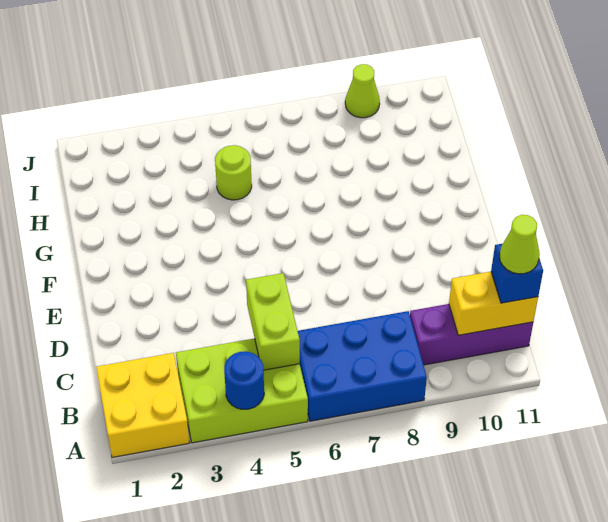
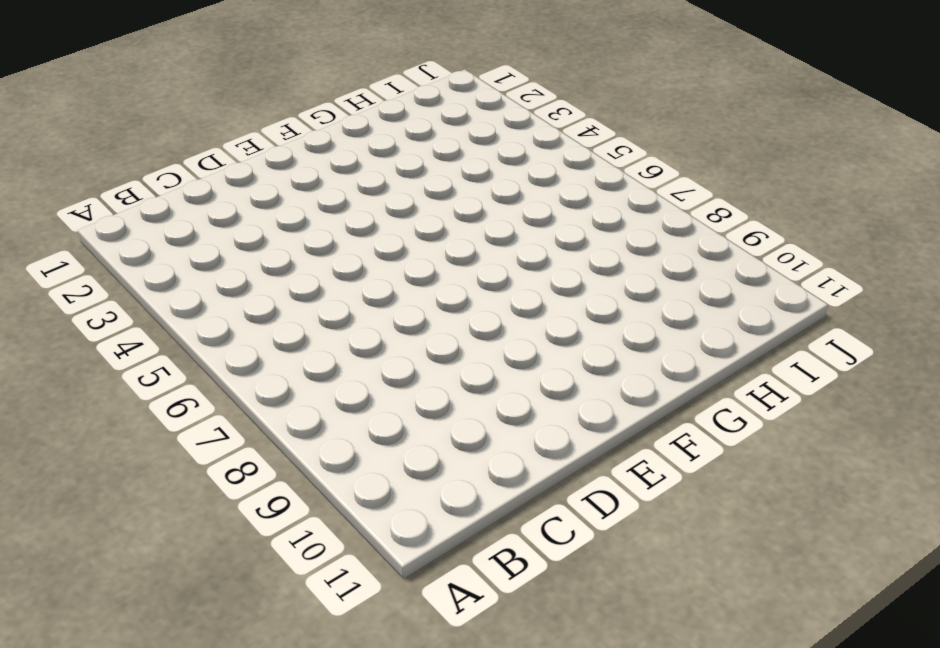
none -> yellow brick A1:B2 level 1
none -> lime brick A3:B5 level 1

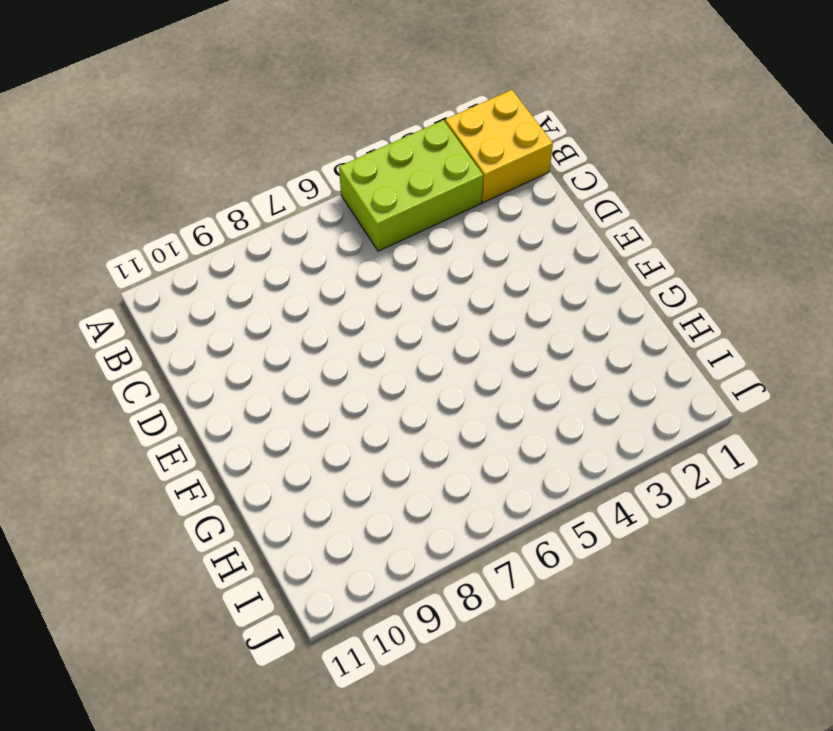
none -> blue brick A6:B8 level 1
none -> purple brick B9:B11 level 1

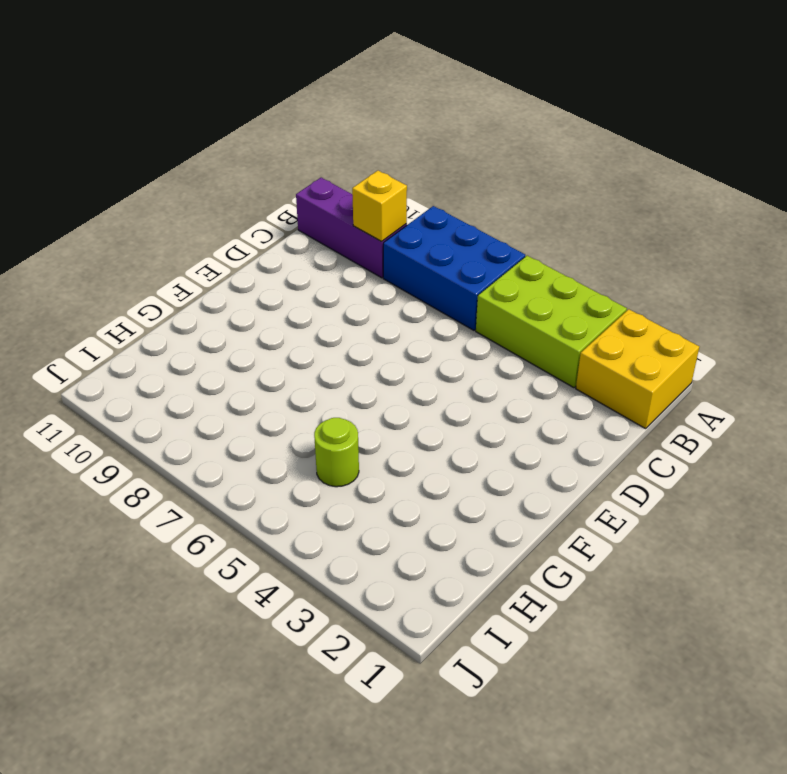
yellow brick B9 level 2 -> none
none -> lime cone J9 level 1
none -> blue round brick A4 level 2

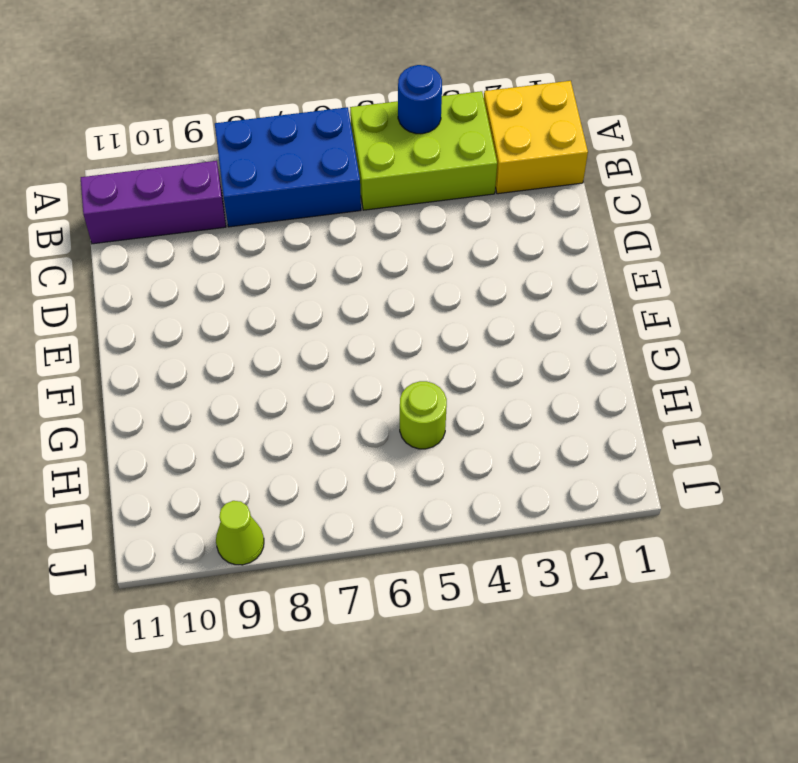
none -> lime brick B5:C5 level 2
none -> yellow brick B10:B11 level 2

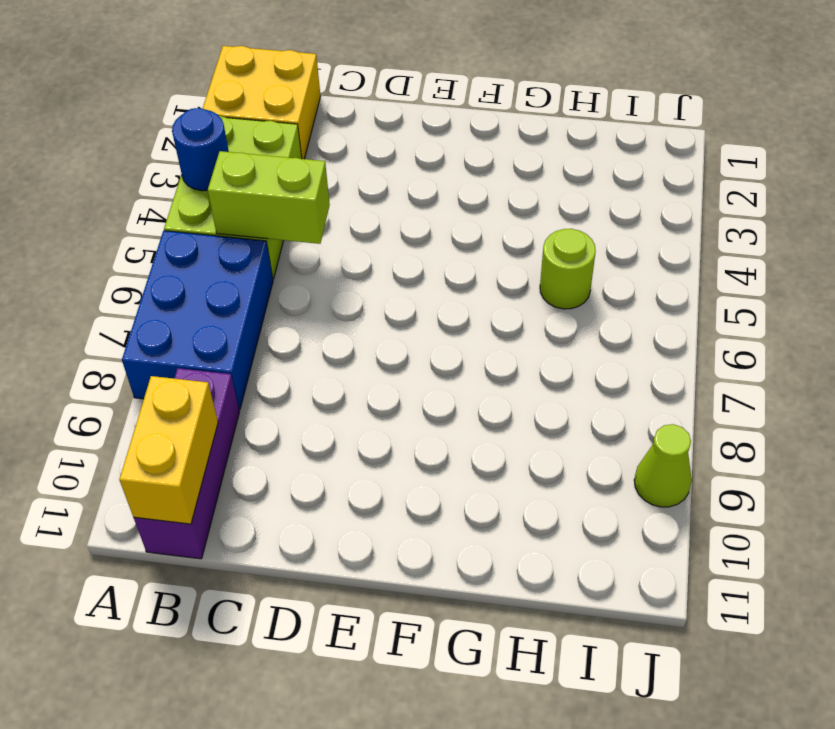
none -> blue brick B11 level 3
none -> lime cone B11 level 4

